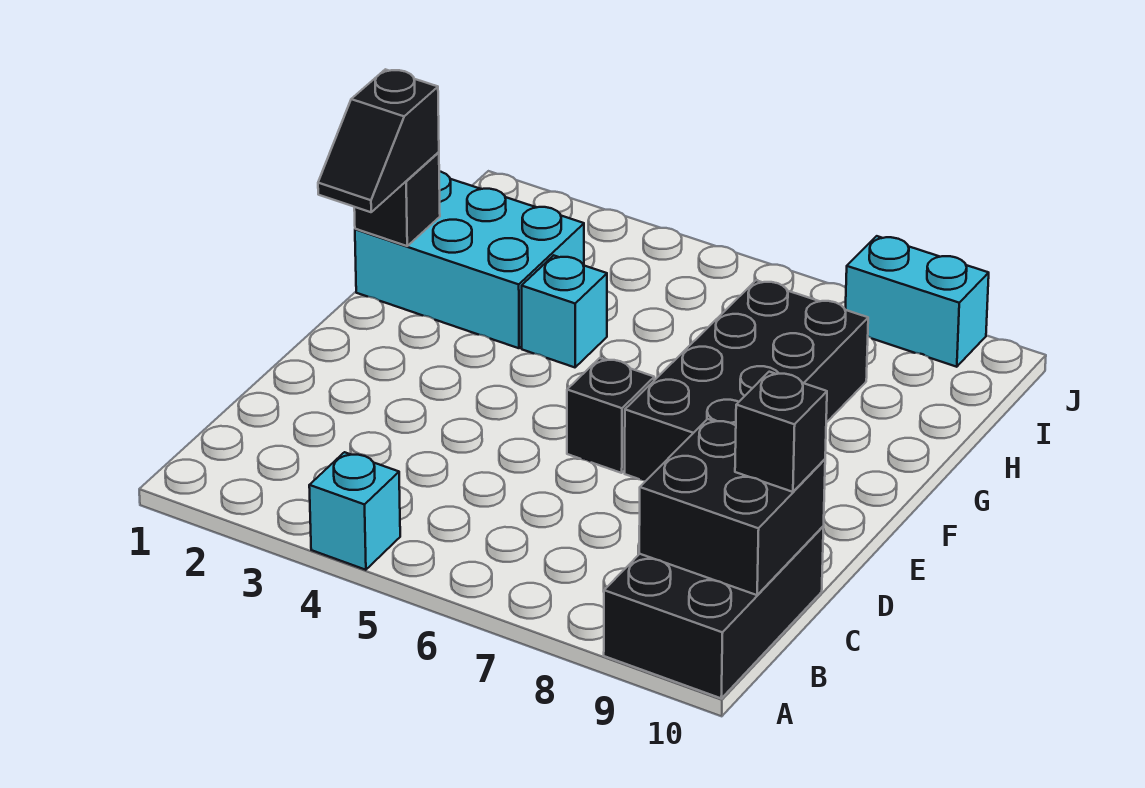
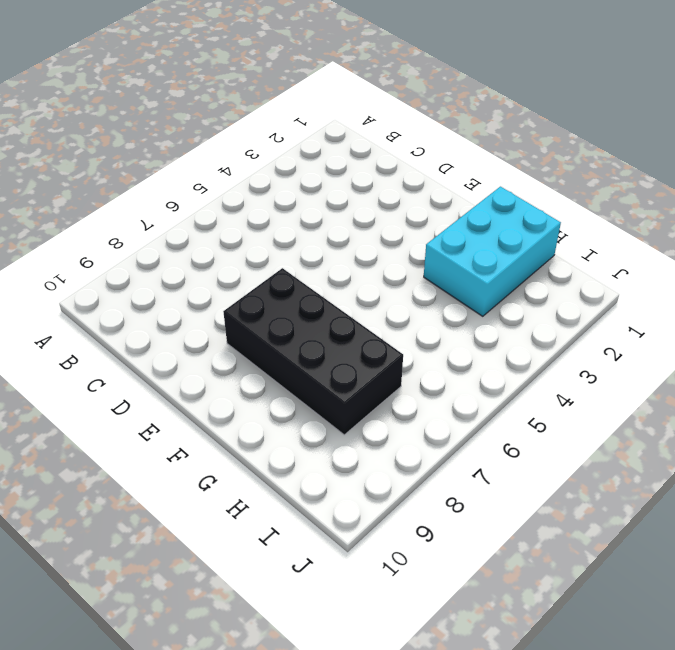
none -> cyan brick A4 level 1
none -> black brick A9:C10 level 1

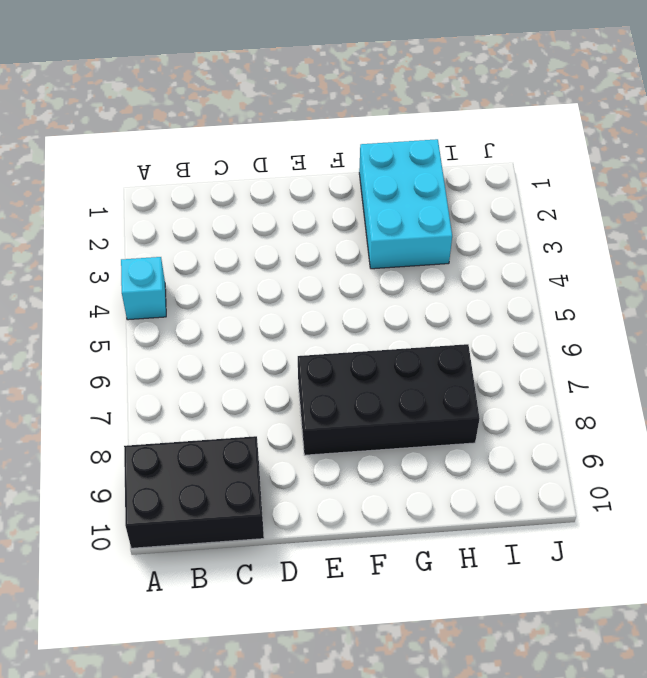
none -> black brick E6 level 1
none -> cyan brick G4 level 1

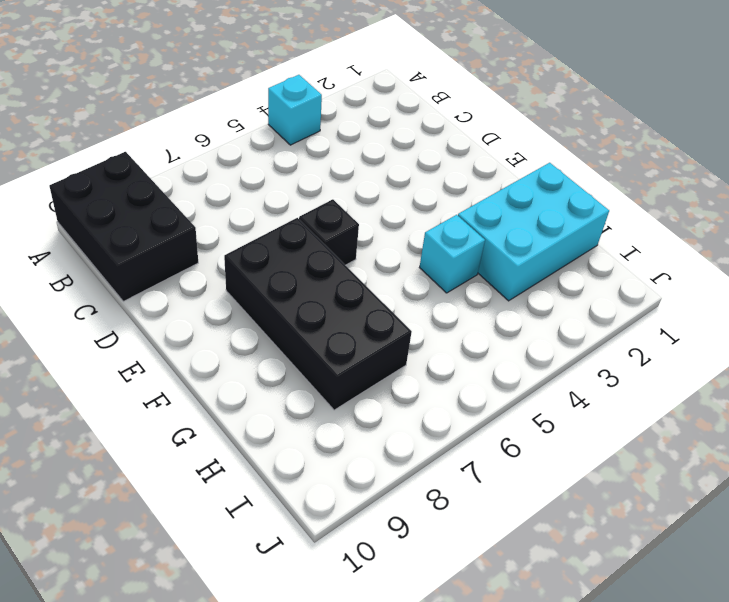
none -> cyan brick J8:J9 level 1
none -> black brick B9:C10 level 2

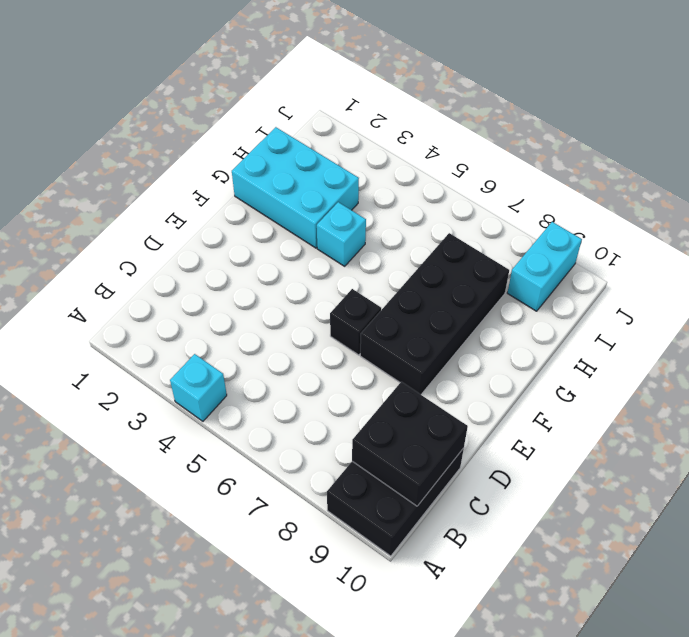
cyan brick I9:J9 level 1 -> cyan brick J8:J9 level 1
none -> black brick G1 level 2
none -> black brick C10 level 3

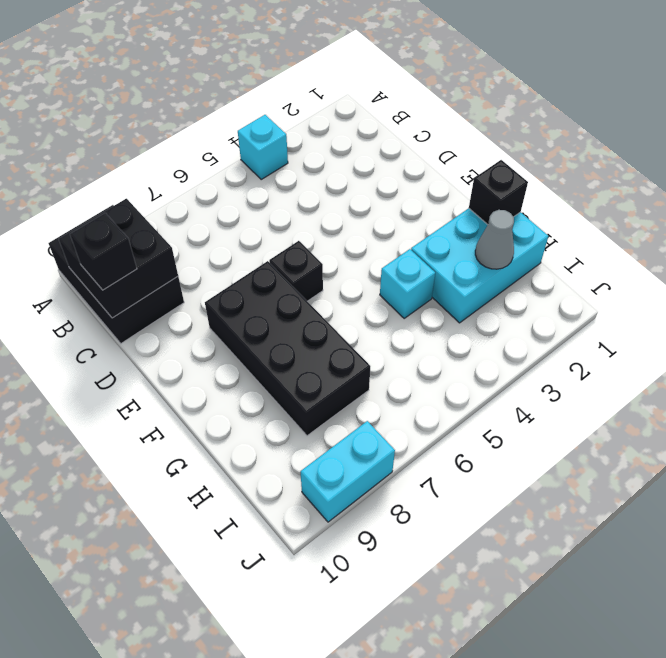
grey cone H2 level 2 -> none
none -> black slope F1:G1 level 3 top G

